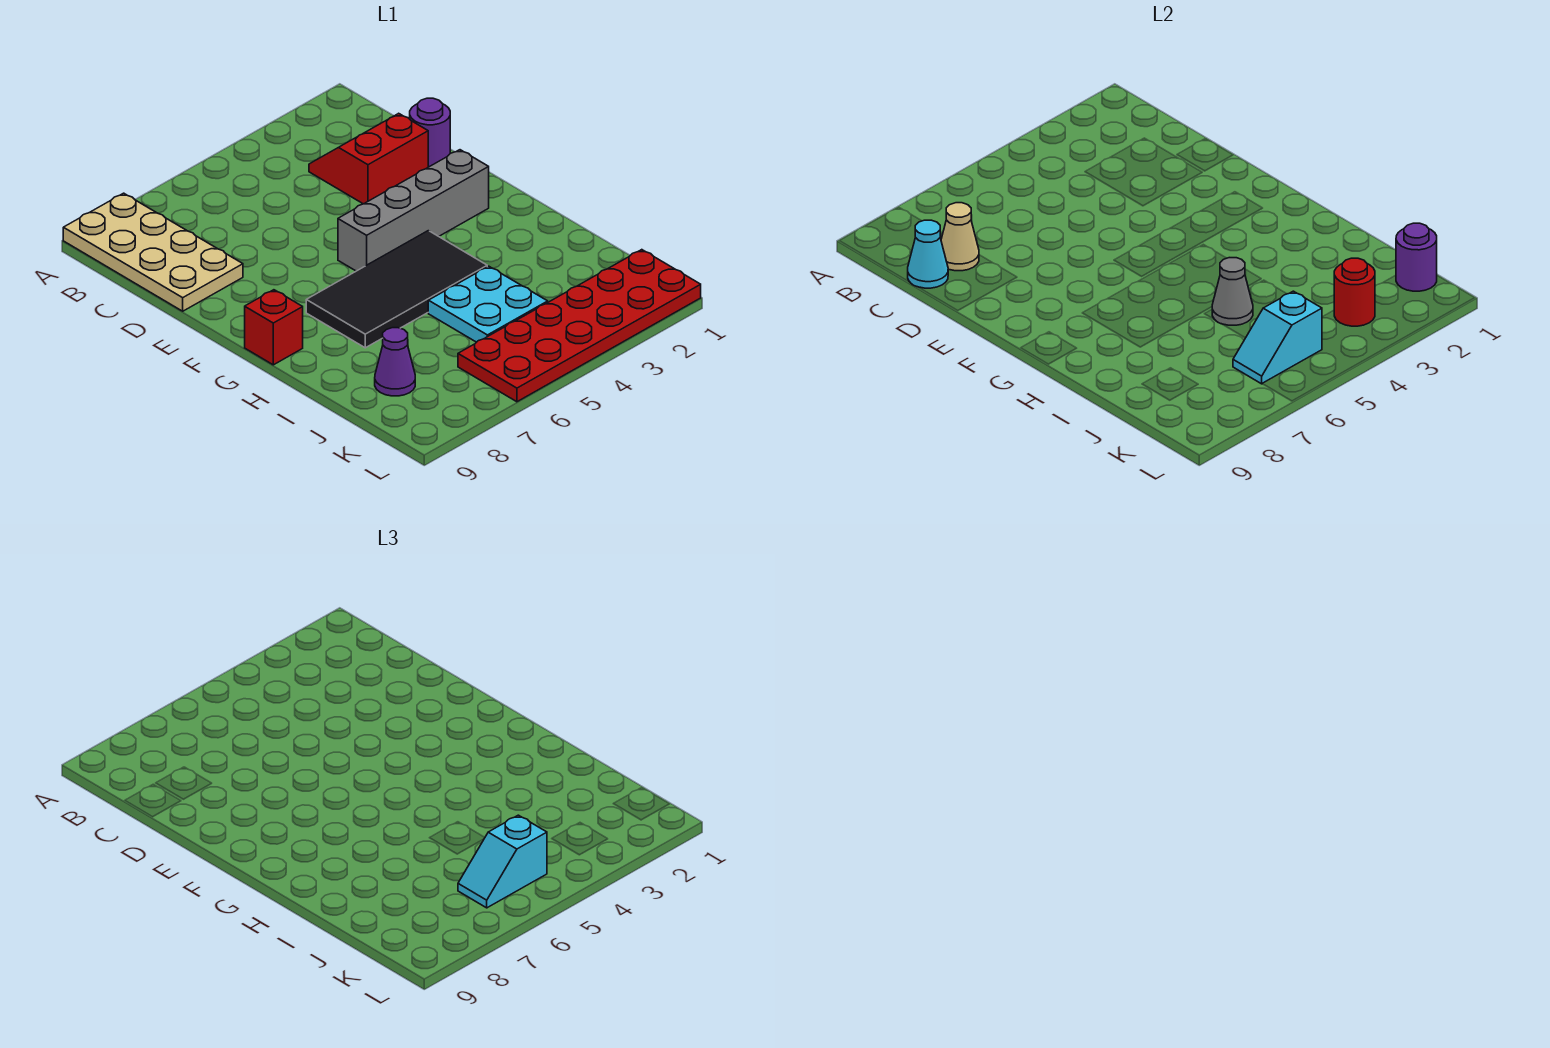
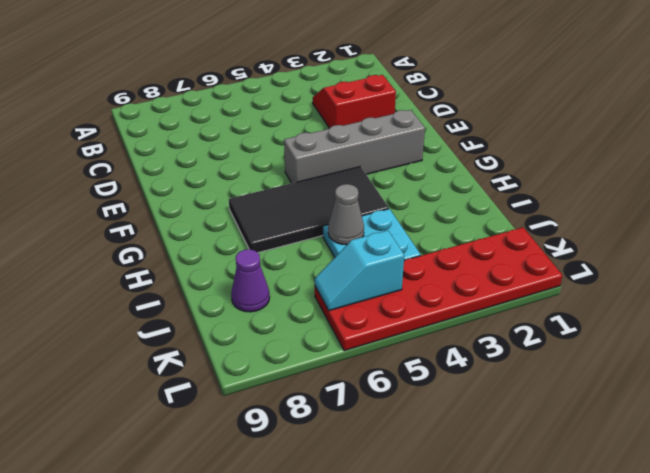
none -> tan plate A8:D9 level 1
none -> purple round brick D1 level 1
none -> red brick G9 level 1

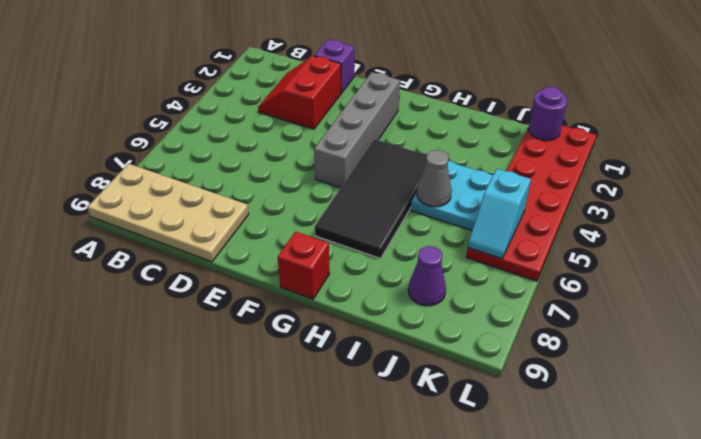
purple brick D1 level 1 -> purple round brick D1 level 1
none -> tan cone C8 level 2
none -> cyan cone C9 level 2
none -> red round brick K3 level 2

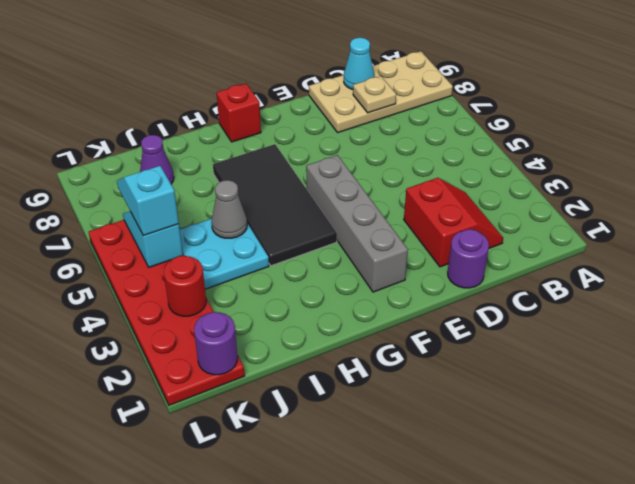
tan plate C8 level 2 -> tan cone C8 level 2

